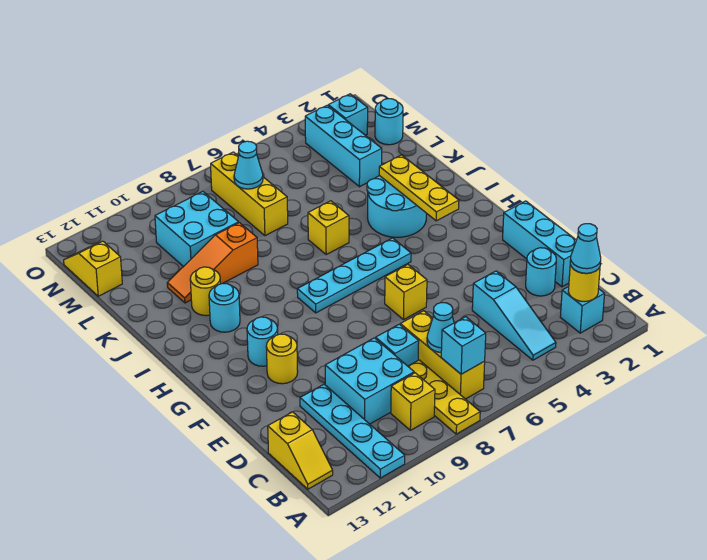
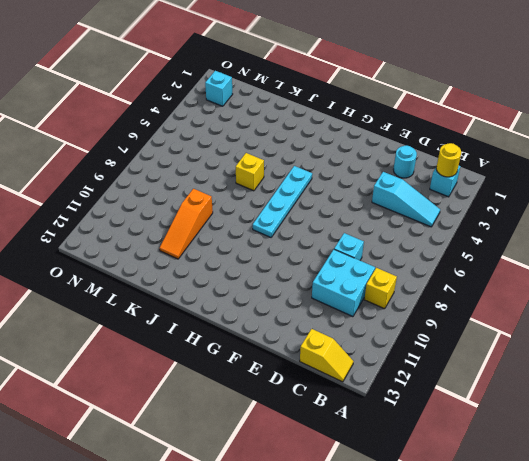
none -> yellow plate A8:C8 level 1
none -> cyan plate A11:D11 level 1
none -> yellow brick B7:D7 level 1
none -> cyan brick D1:F1 level 1

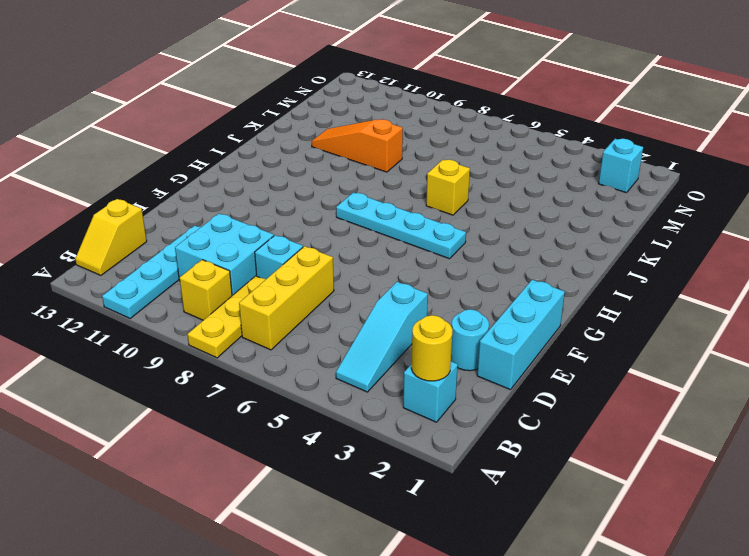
none -> yellow brick F6 level 1
none -> yellow round brick F11 level 1
none -> cyan round brick G11 level 1
none -> cyan round brick I3:J4 level 1

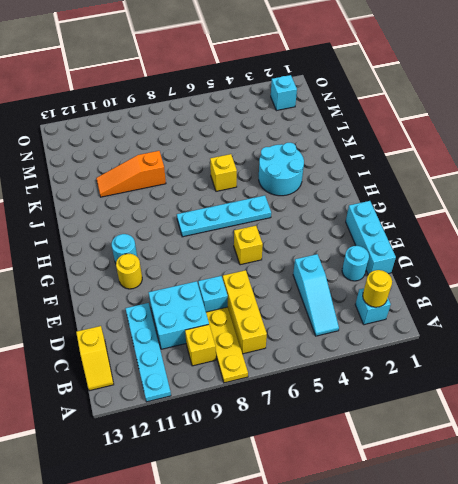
none -> cyan round brick I11 level 1
none -> yellow round brick J11 level 1
none -> cyan brick L3:N3 level 1
none -> yellow brick L7:N7 level 1

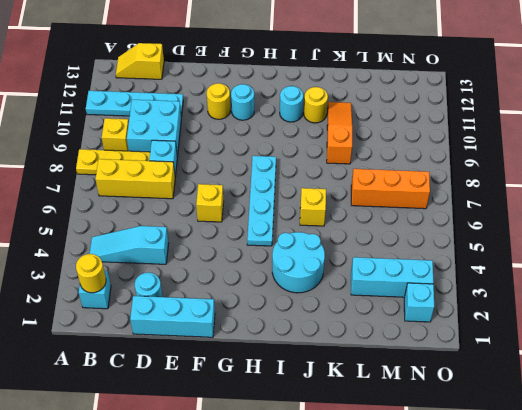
orange brick L7:N7 level 1 -> yellow brick L7:N7 level 1
none -> cyan brick L9:M10 level 1
none -> cyan round brick M1 level 1
none -> yellow slope M13:N13 level 1 top M
none -> cyan brick B7 level 2

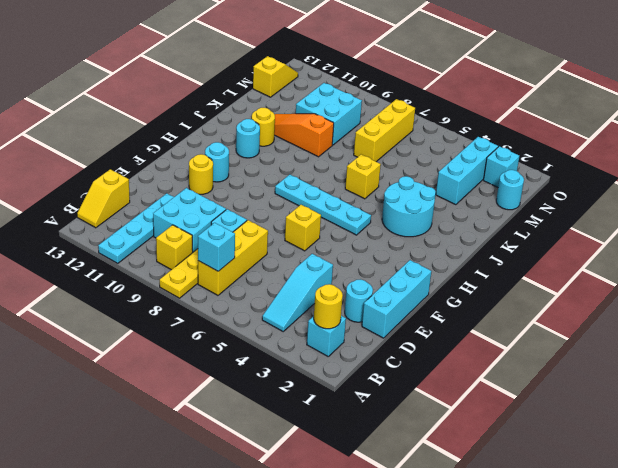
none -> cyan cone C7 level 2
none -> yellow plate H3:J3 level 2
none -> cyan cone M7 level 2
none -> cyan cone B2 level 3

